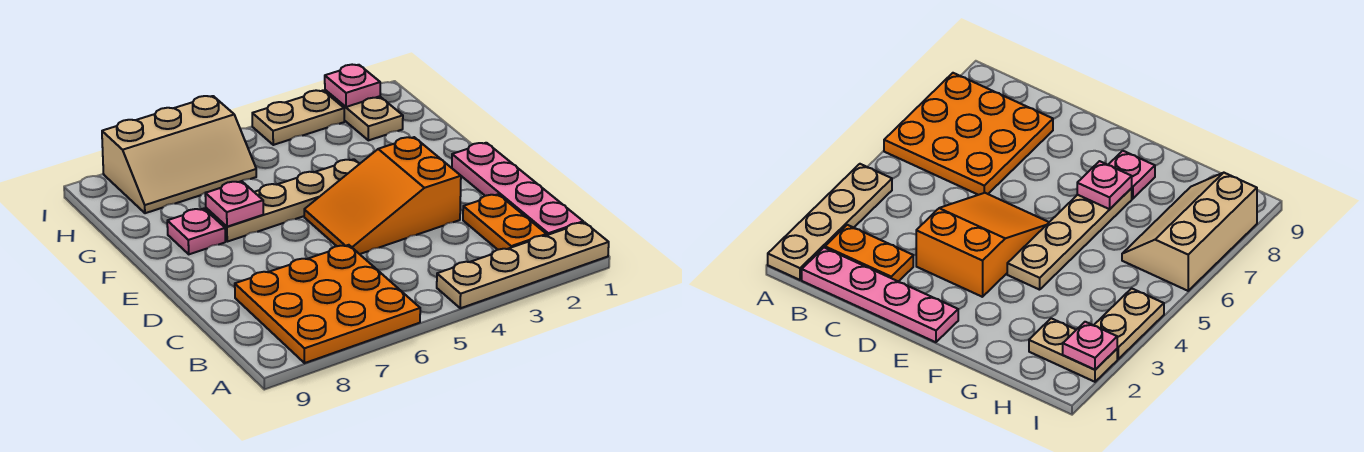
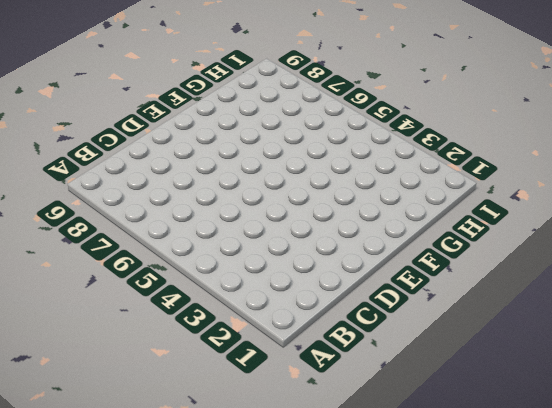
none -> tan plate A1:A4 level 1
none -> orange plate A6:C8 level 1
none -> pink plate B1:E1 level 1

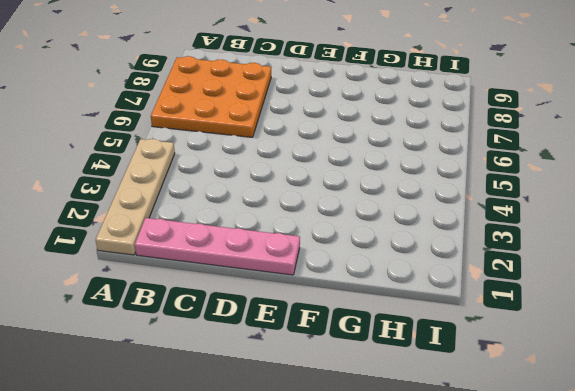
none -> orange plate B2:C2 level 1
none -> orange slope D3:E5 level 1 top 3
none -> tan plate F4:F7 level 1

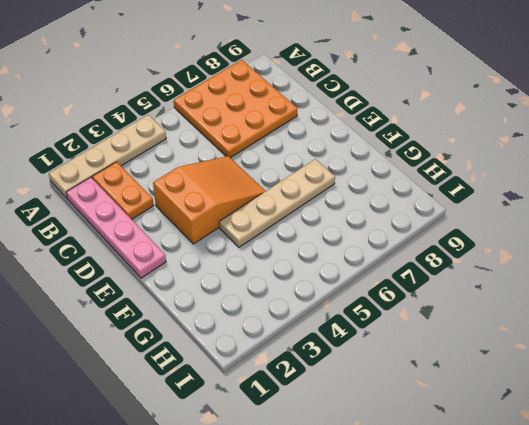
none -> pink plate F8 level 1
none -> tan plate H2:I2 level 1
none -> tan slope H6:I8 level 1 top I

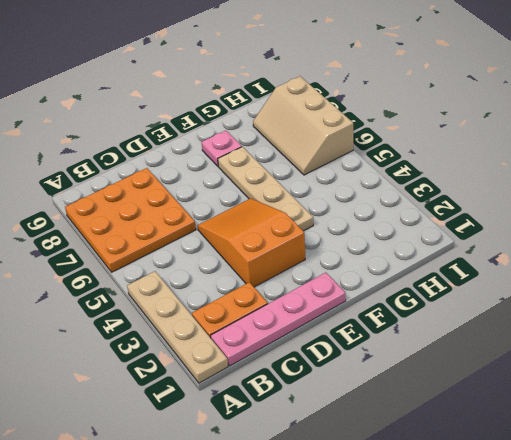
none -> tan plate H2:I2 level 1
none -> tan plate I3:I4 level 1
none -> pink plate F7 level 2

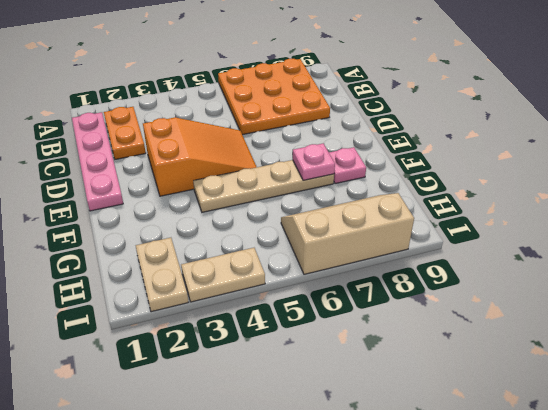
none -> tan plate A1:A4 level 1
none -> pink plate I2 level 2

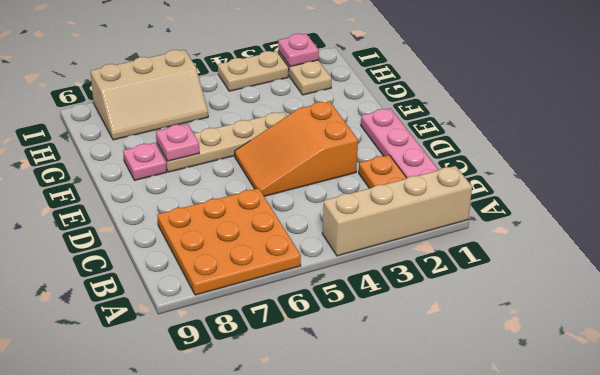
tan brick A1:A4 level 1 -> tan plate A1:A4 level 1

